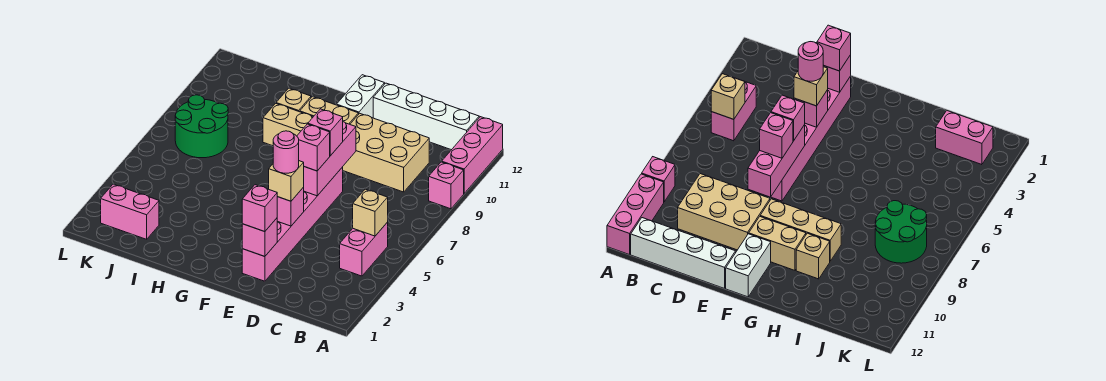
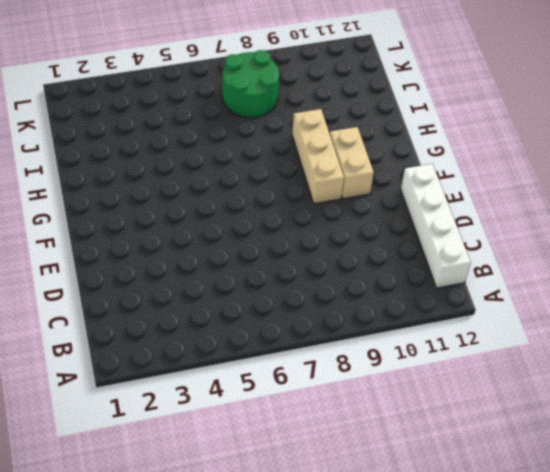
none -> pink brick A9 level 1
none -> pink brick A10:A12 level 1
none -> pink brick B4:B5 level 1

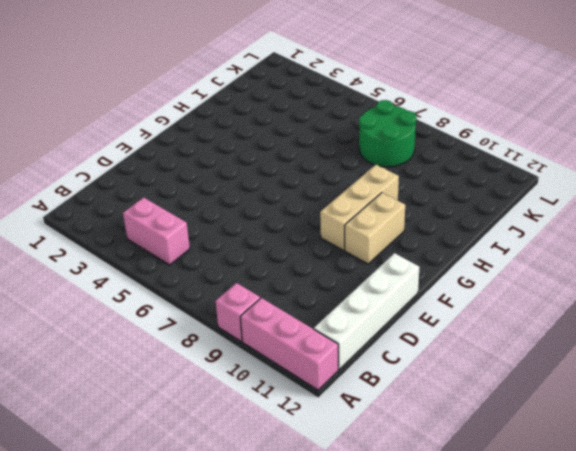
none -> tan brick C9:E10 level 1
none -> pink brick E2:E7 level 1
none -> white brick F11:F12 level 1

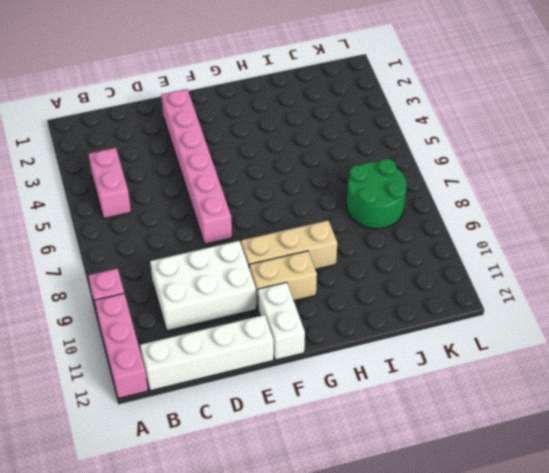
white brick C9:E10 level 1 -> tan brick C9:E10 level 1
none -> tan brick H10 level 1
none -> pink brick J2:K2 level 1
none -> tan brick B5 level 2

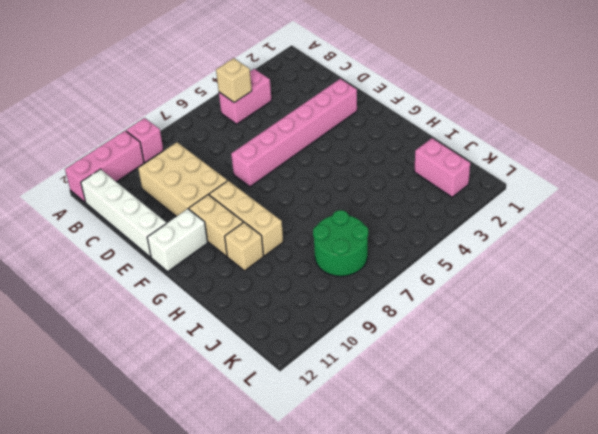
none -> pink brick E2 level 2
none -> pink brick E4 level 2
none -> pink brick E6:E8 level 2

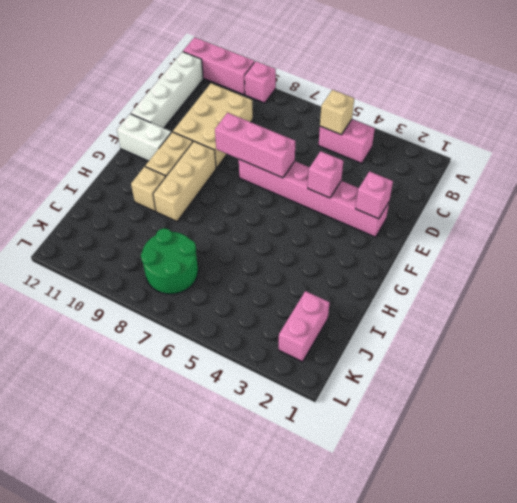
none -> pink brick E2 level 3
none -> tan brick E4 level 3
none -> pink brick E6 level 3

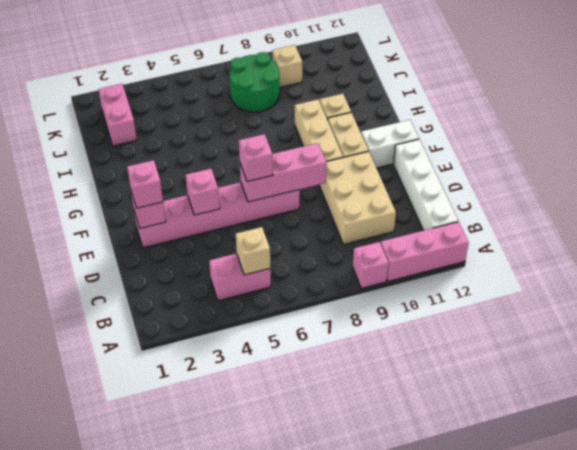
tan brick K9 level 1 -> tan brick E4 level 3
none -> pink brick E7 level 3
none -> pink round brick E4 level 4

